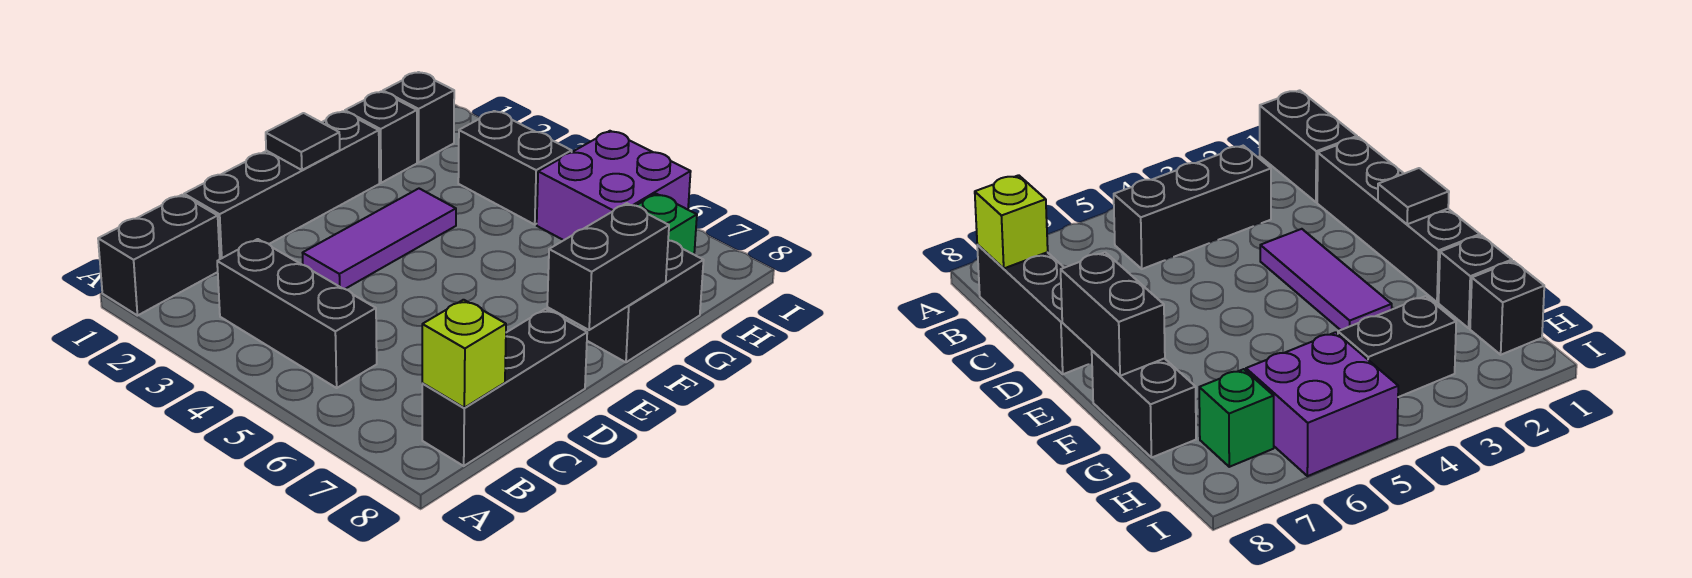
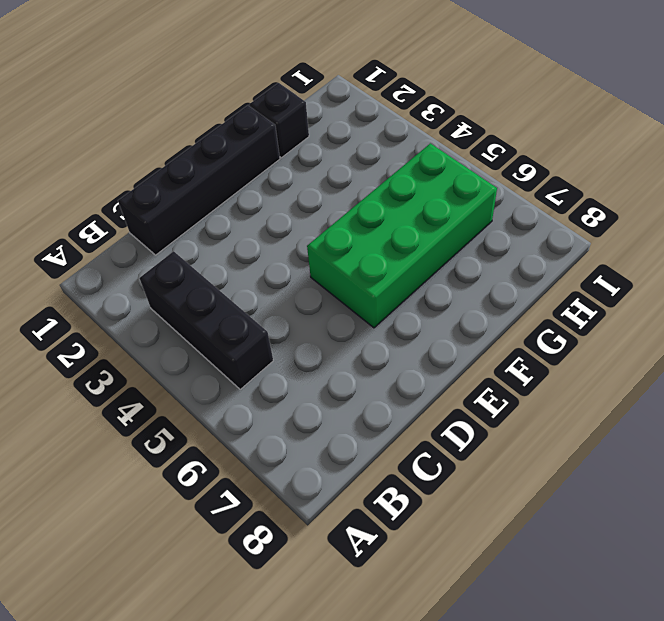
green brick E5:H6 level 1 -> purple brick H5:I6 level 1
none -> black brick A1:B1 level 1
none -> black brick B8:D8 level 1
none -> purple tile D3:F3 level 1

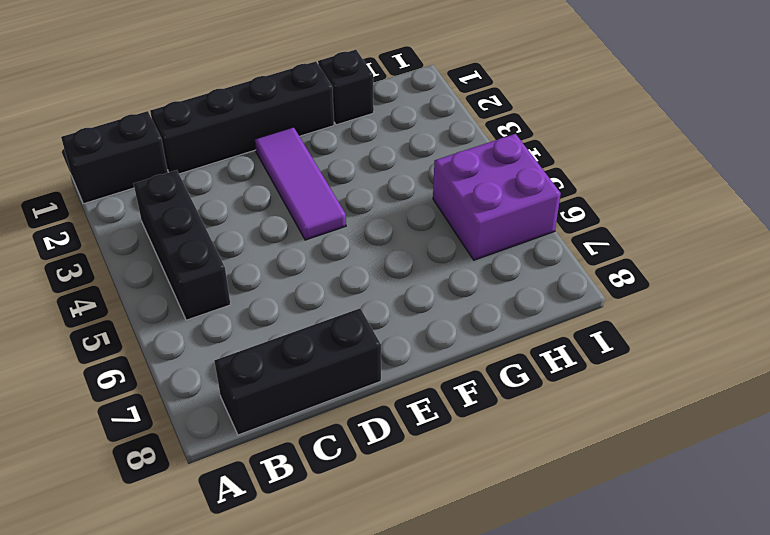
purple tile E2:E4 level 1 -> purple tile D3:F3 level 1
none -> black brick F8:G8 level 1
none -> black brick H1 level 1
none -> black brick H3:H4 level 1

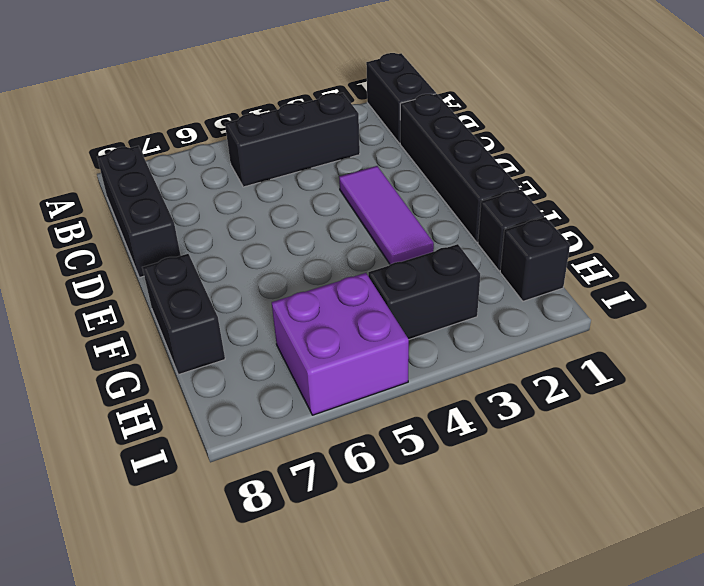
none -> green brick H7 level 1
none -> lime brick B8 level 2
none -> black tile E1 level 2

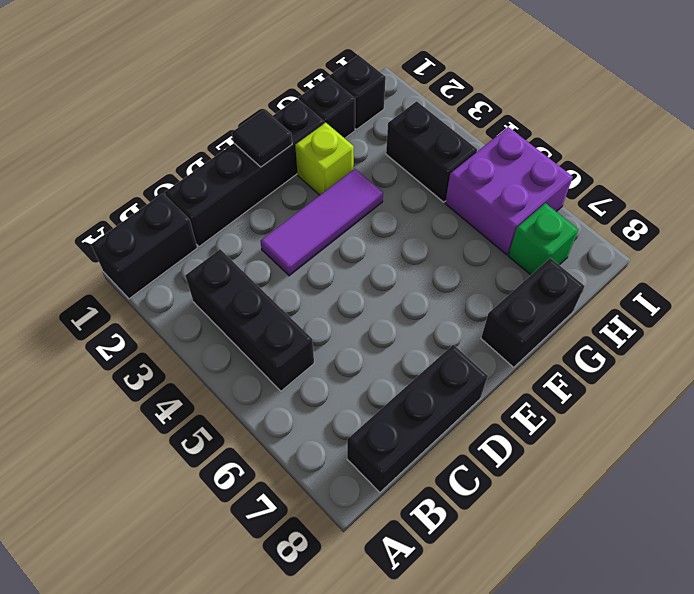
lime brick F2 level 1 -> lime brick B8 level 2
none -> black brick E8:F8 level 2

